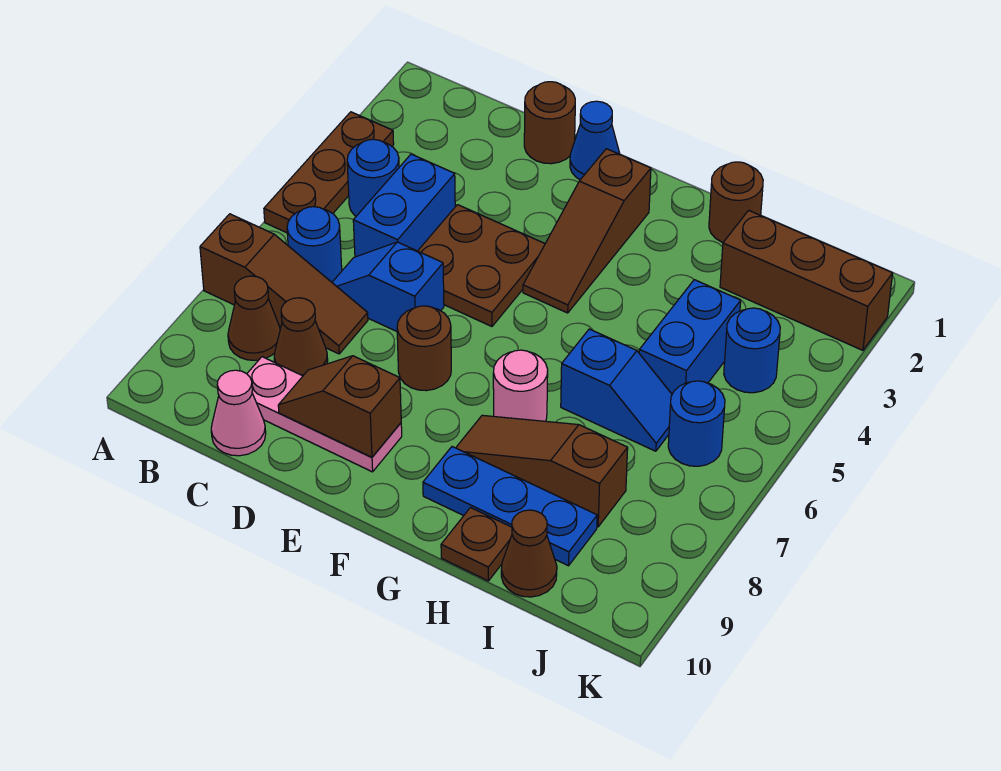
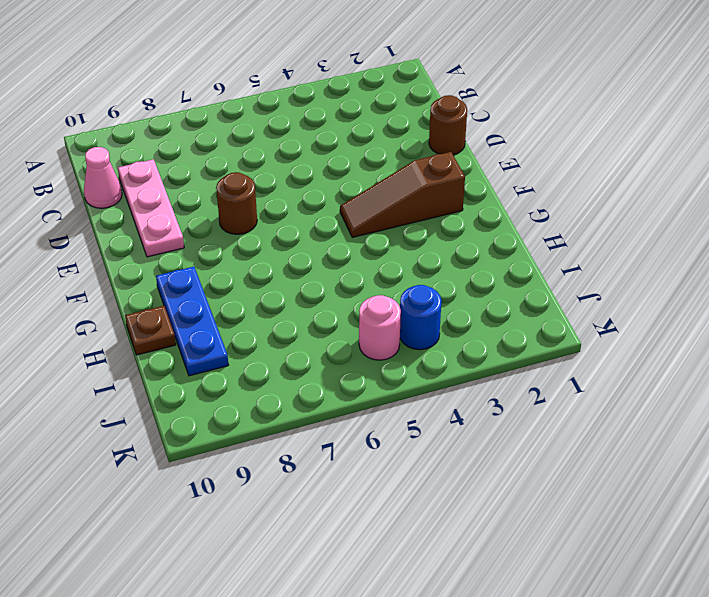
pink round brick J5 level 1 -> pink round brick G7 level 1
none -> brown plate A3:A5 level 1
none -> brown slope A7:C7 level 1 top A
none -> blue round brick B4 level 1

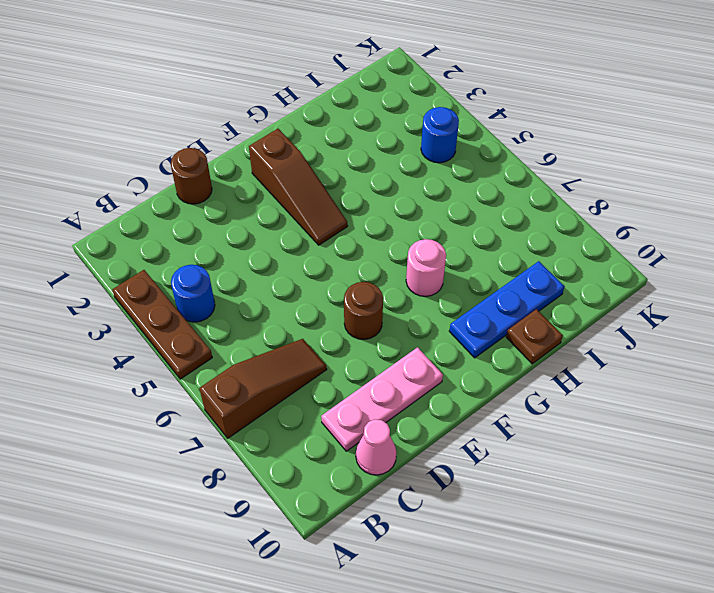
none -> blue round brick B6 level 1
none -> brown cone B8 level 1
none -> blue brick C4:C5 level 1

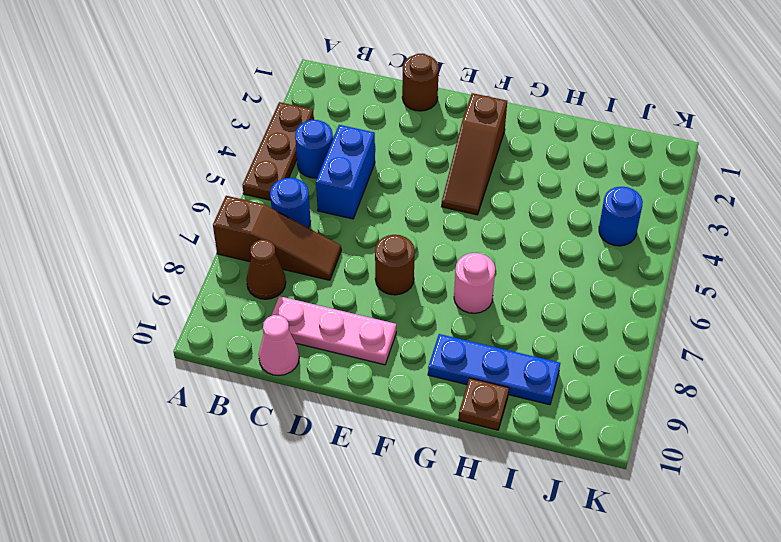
none -> blue slope C6:D6 level 1 top D
none -> brown cone C8 level 1
none -> brown plate D4:E5 level 1

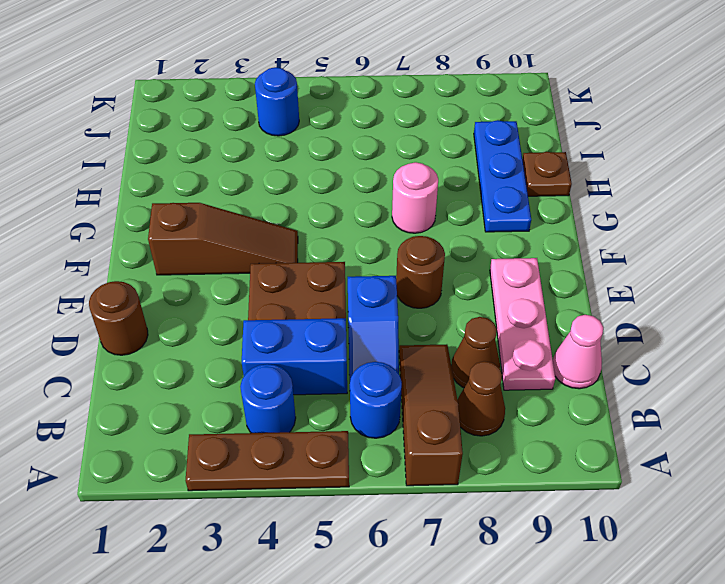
none -> blue cone E1 level 1
none -> brown slope G8:I8 level 1 top I
none -> brown round brick H1 level 1

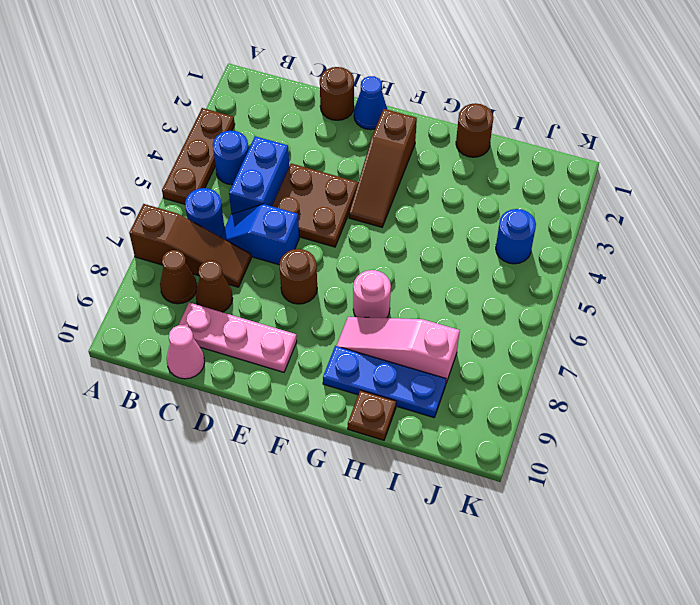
pink slope G8:I8 level 1 top I -> brown slope G8:I8 level 1 top I
none -> blue slope H6:I6 level 1 top H
none -> brown brick I2:K2 level 1
none -> blue brick I4:I5 level 1

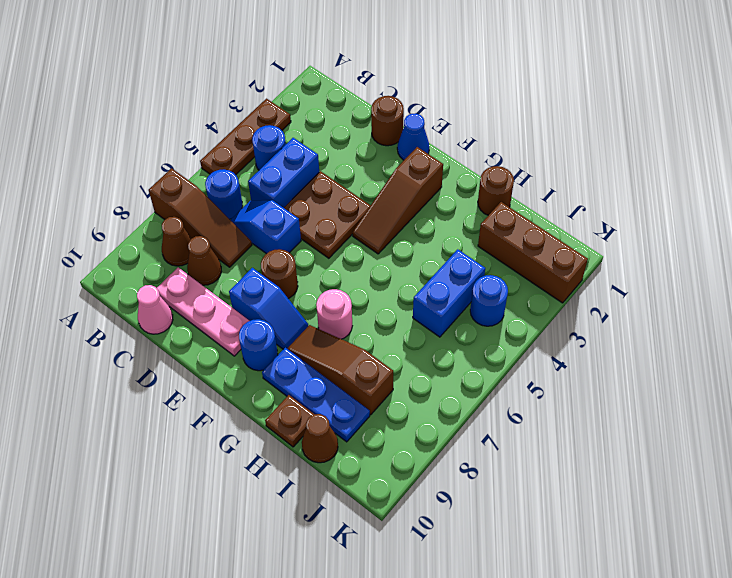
blue slope E8:F8 level 1 top E -> blue slope H6:I6 level 1 top H
blue round brick F9 level 1 -> blue round brick J6 level 1
none -> brown slope D9:E9 level 2 top E

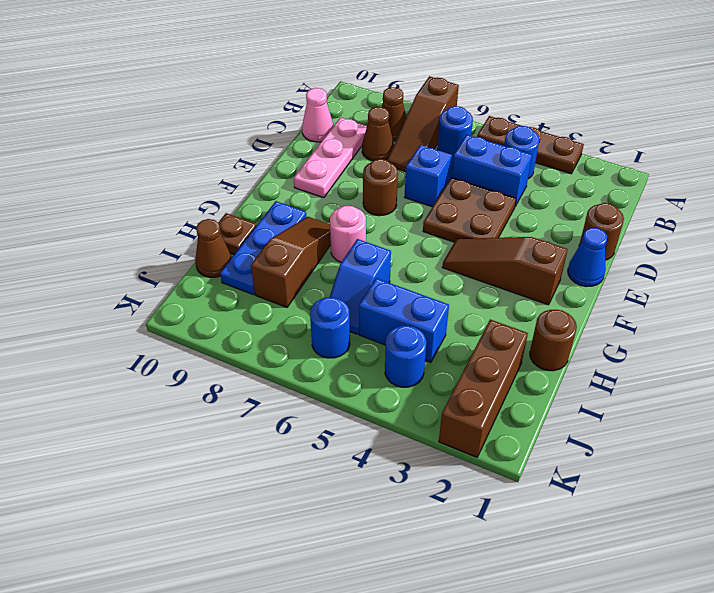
none -> brown slope D9:E9 level 2 top E

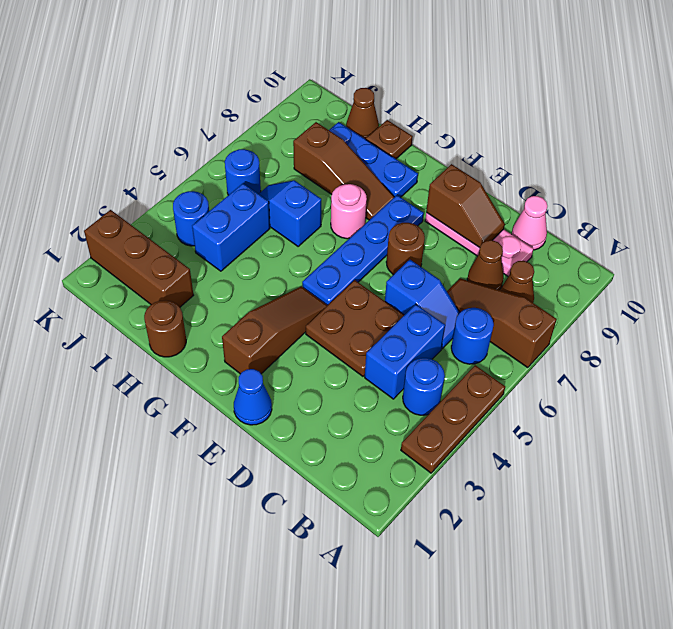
blue plate F5:F8 level 1 -> none
none -> brown round brick D1 level 1

